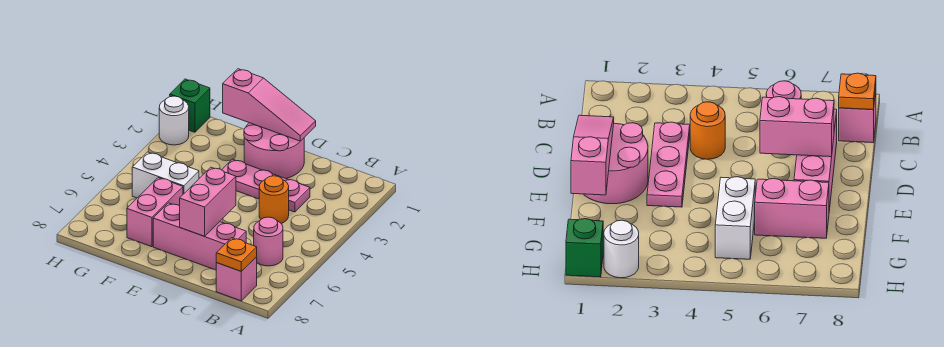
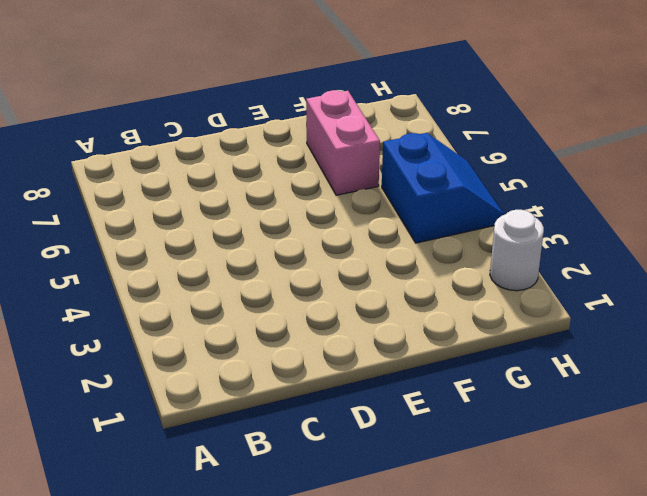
blue slope G4:H5 level 1 top G -> white brick F5:G5 level 1
none -> pink round brick B6 level 1
none -> pink brick B8 level 1
none -> pink plate C3:E3 level 1

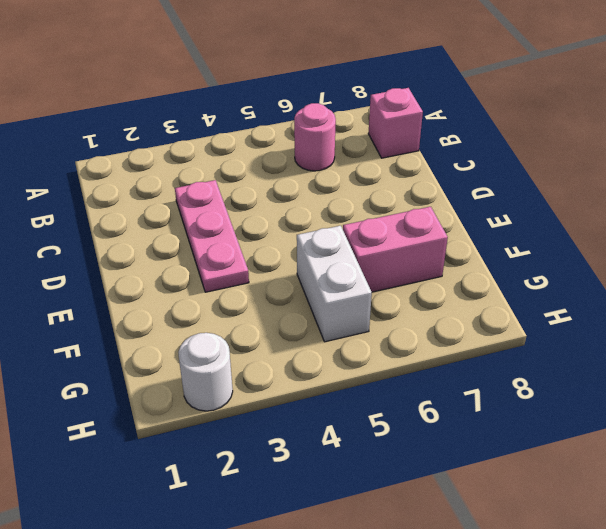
none -> orange round brick C4 level 1
none -> pink brick C7:E7 level 1
none -> pink round brick D1:E2 level 1

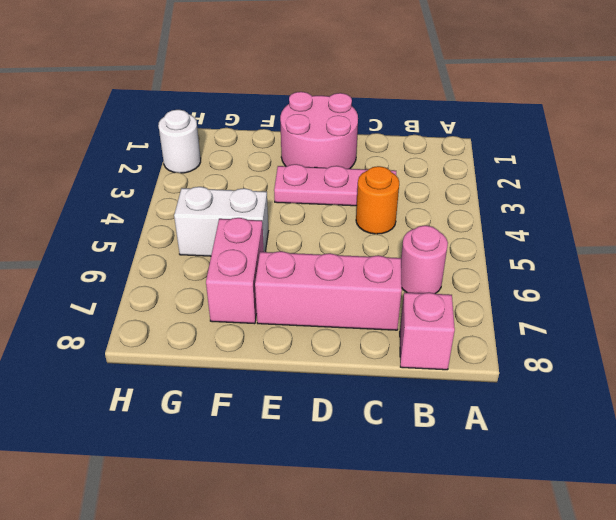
none -> green brick H1 level 1
none -> orange plate B8 level 2
none -> pink slope D1:F1 level 2 top F

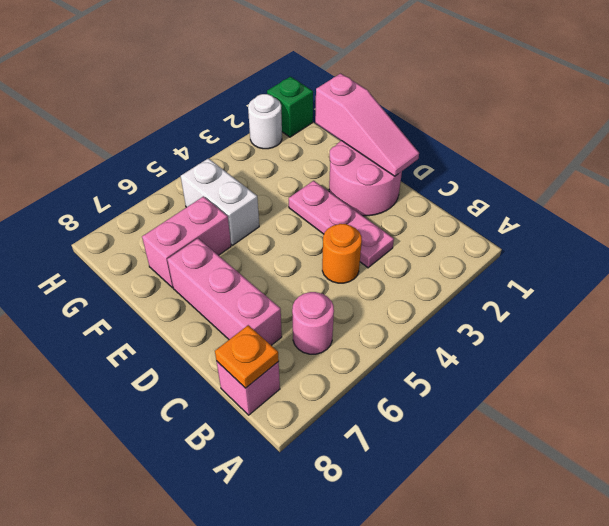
none -> pink brick D6:D7 level 2

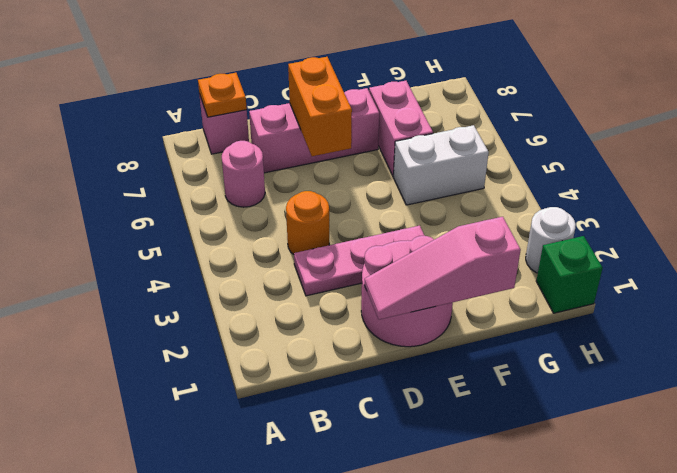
orange brick D6:D7 level 2 -> pink brick D6:D7 level 2

